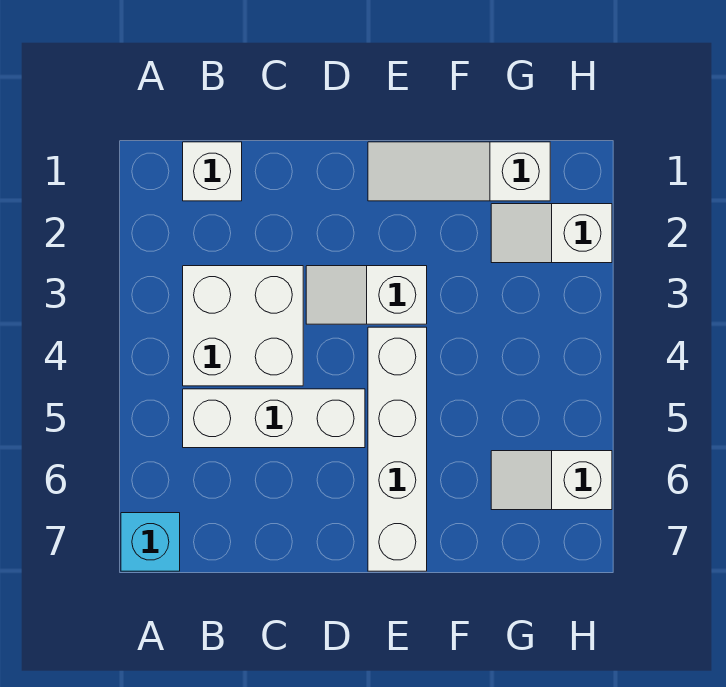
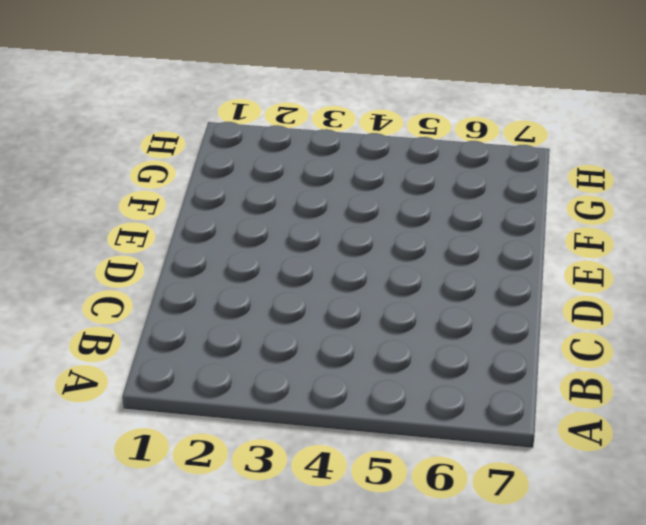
none -> cyan brick A7 level 1
none -> white brick B1 level 1

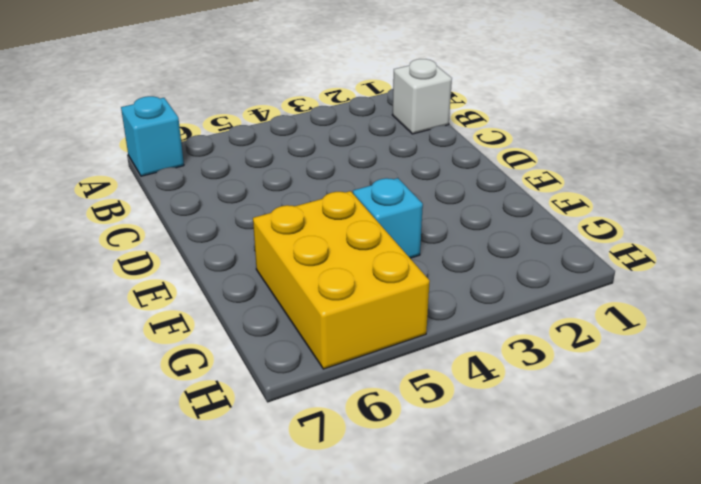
cyan brick F4 level 1 -> none
yellow brick F5:H6 level 1 -> white slope G6:H6 level 1 top H
none -> white brick B3:C4 level 1
none -> white brick B5:D5 level 1

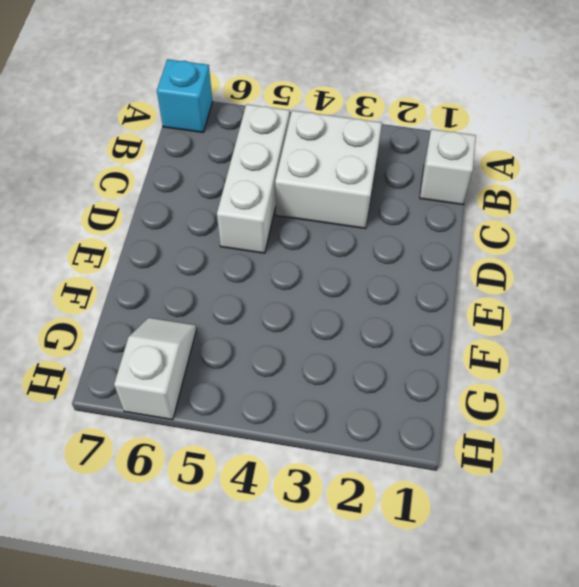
none -> white slope D3:E3 level 1 top E
none -> white slope E1:G1 level 1 top G

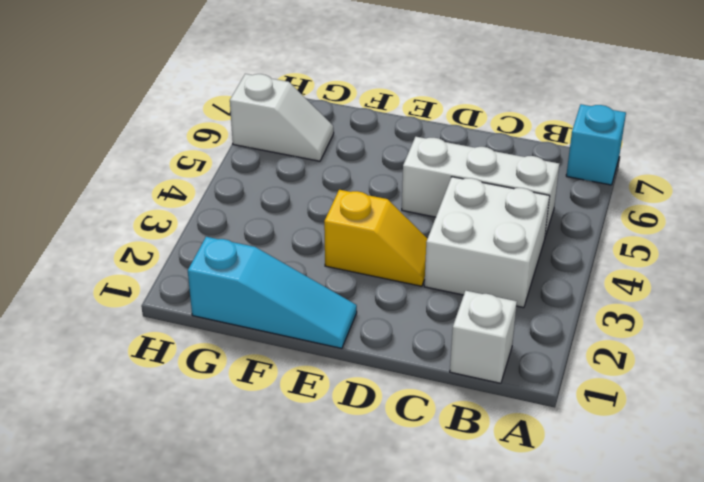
yellow slope D3:E3 level 1 top E -> white slope D3:E3 level 1 top E
cyan slope E1:G1 level 1 top G -> white slope E1:G1 level 1 top G
none -> white brick E4:E7 level 1
none -> white slope G2:H2 level 1 top H

